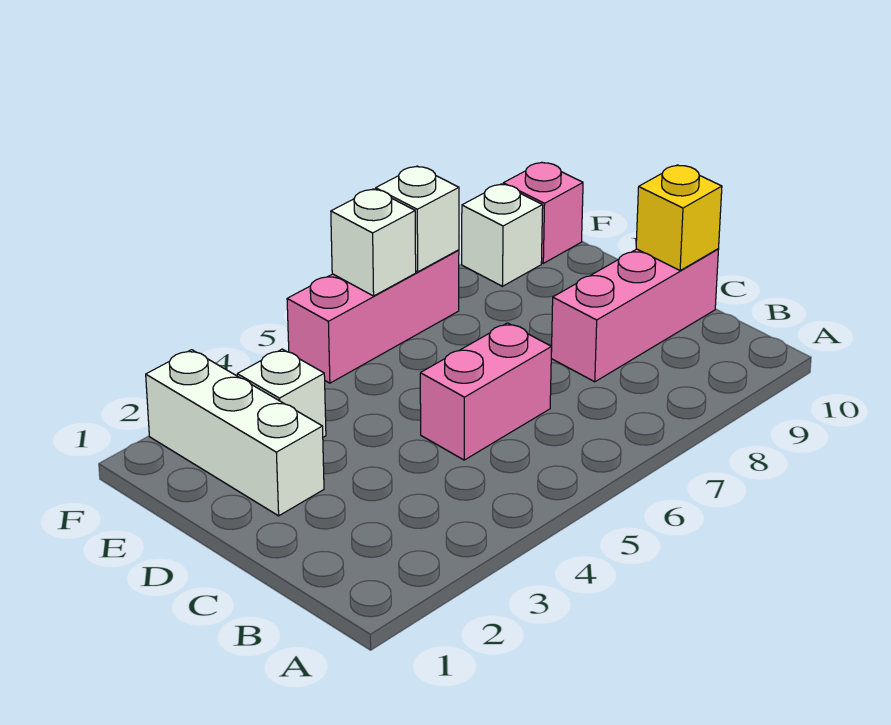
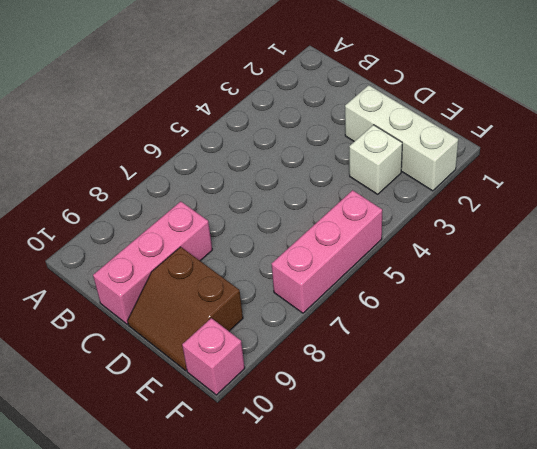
brown slope D9:E10 level 1 top 9 -> none
none -> pink brick C5:C6 level 1
none -> white brick F9 level 1

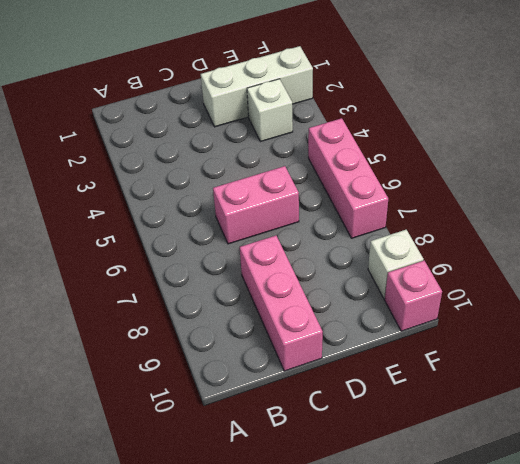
pink brick C6:D6 level 1 -> pink brick C5:C6 level 1
none -> yellow brick C10 level 2
none -> white brick F6 level 2

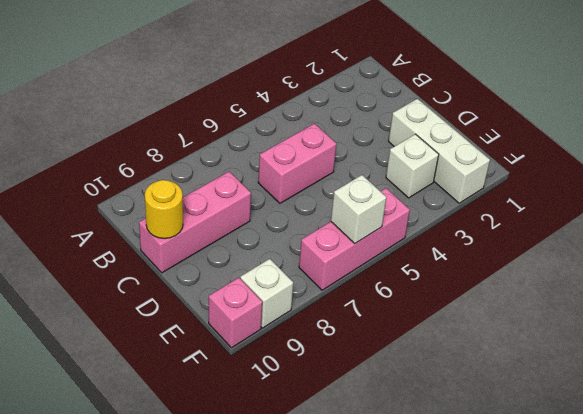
yellow round brick C10 level 2 -> yellow brick C10 level 2
none -> white brick F7 level 2

